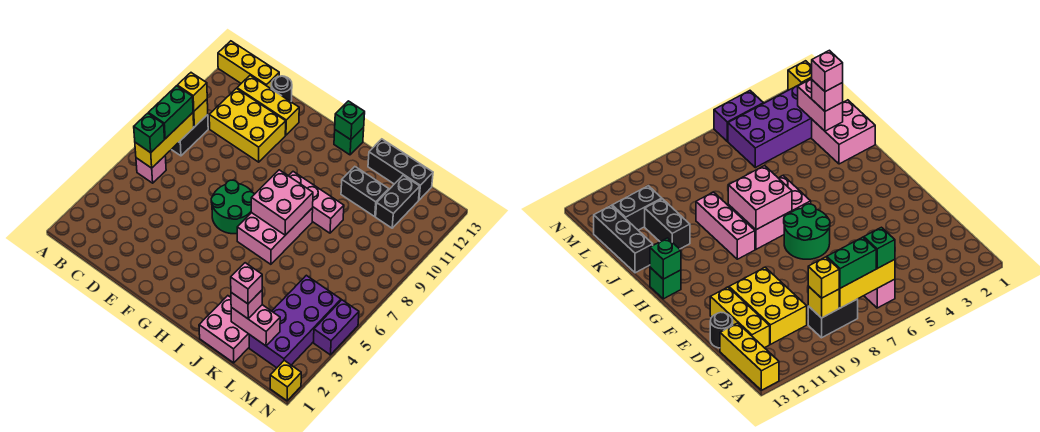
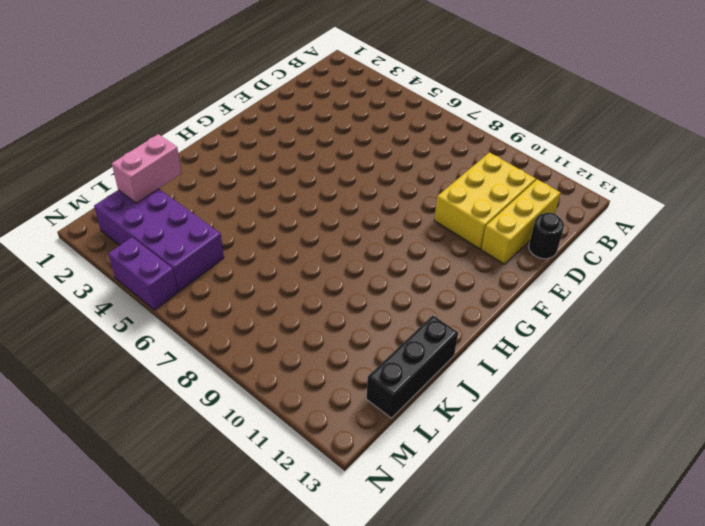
none -> yellow brick A13:C13 level 1
none -> pink brick B6 level 1
none -> black brick B8:B9 level 1

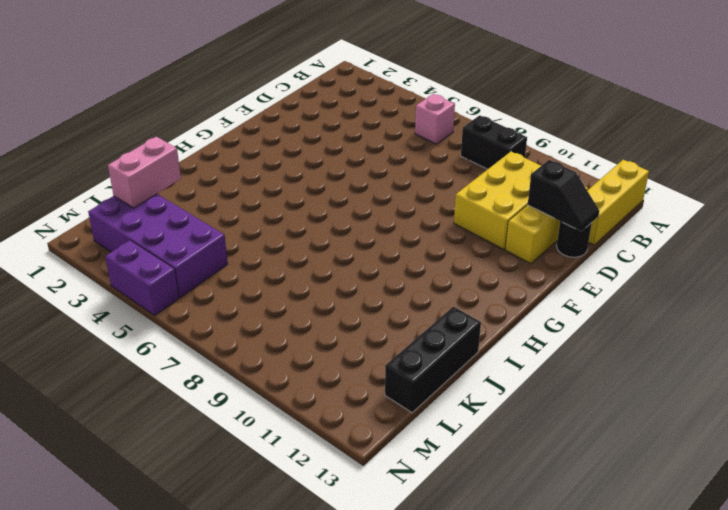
black slope D12:D13 level 2 top 12 -> none
none -> green round brick F6:G7 level 1
none -> pink brick H6:I8 level 1
none -> pink brick H9:J9 level 1

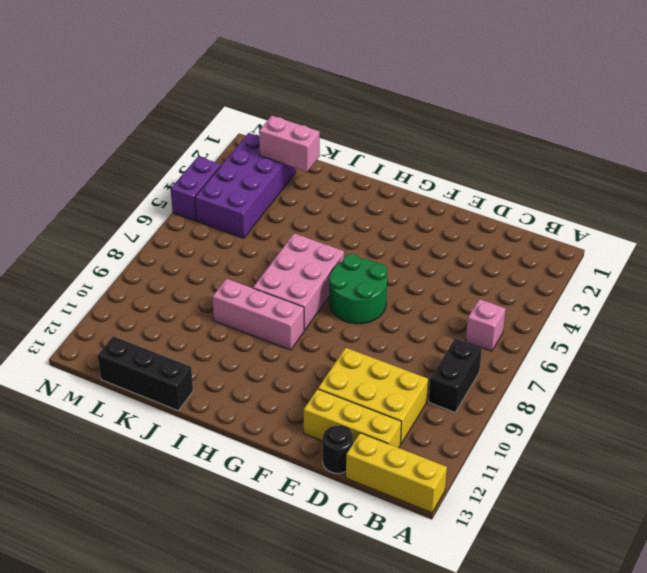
none -> green brick H13 level 1
none -> pink brick J1:K2 level 1
none -> black brick J11:K11 level 1

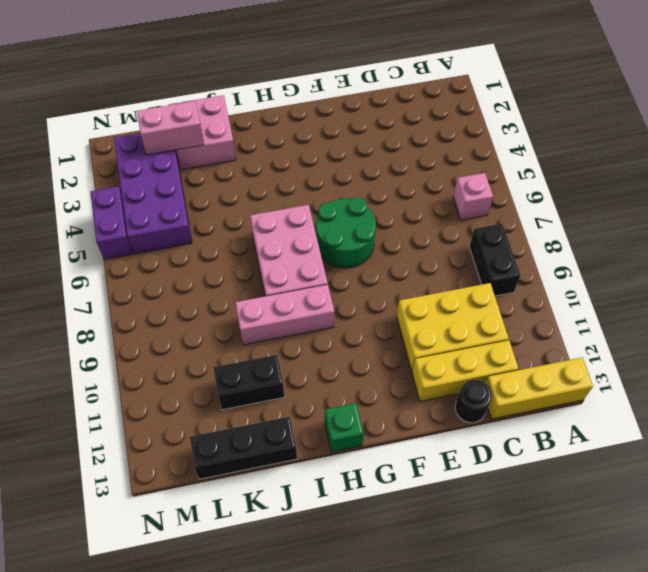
none -> black brick L11:L12 level 1
none -> yellow brick N1 level 1
none -> yellow brick B6:B8 level 2

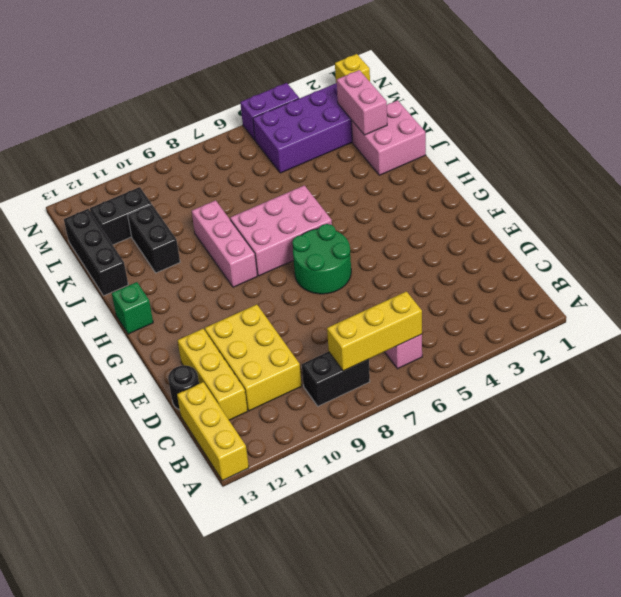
none -> yellow brick B9 level 2
none -> pink brick H7:I8 level 2
none -> green brick H13 level 2

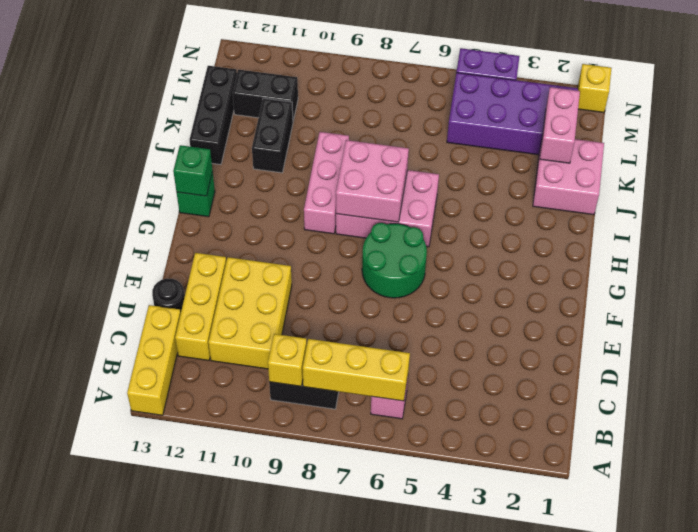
none -> green brick B6 level 3
none -> green brick B7:B8 level 3
none -> yellow brick B9 level 3

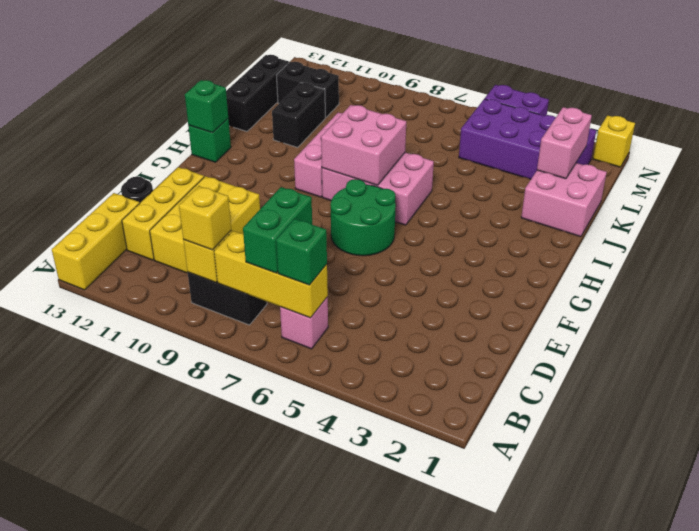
green brick B7:C7 level 3 -> green brick B7:B8 level 3
none -> pink brick K2 level 3
none -> pink brick K2 level 4

